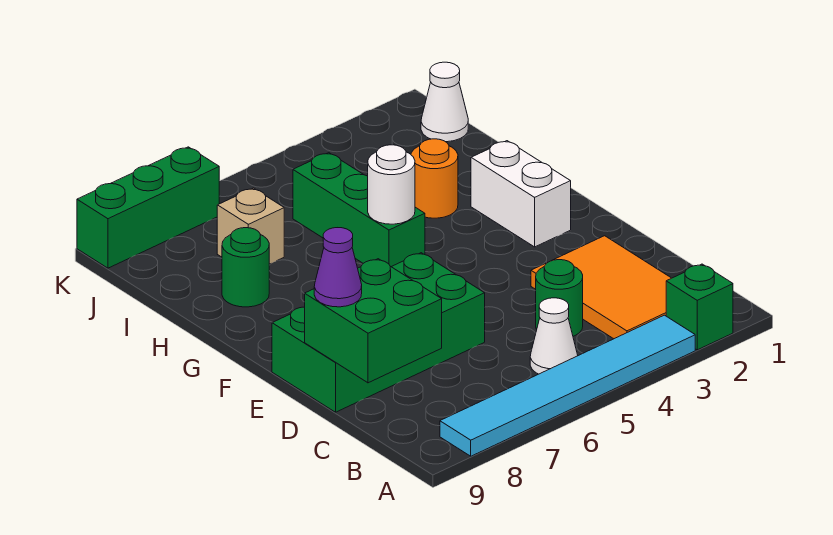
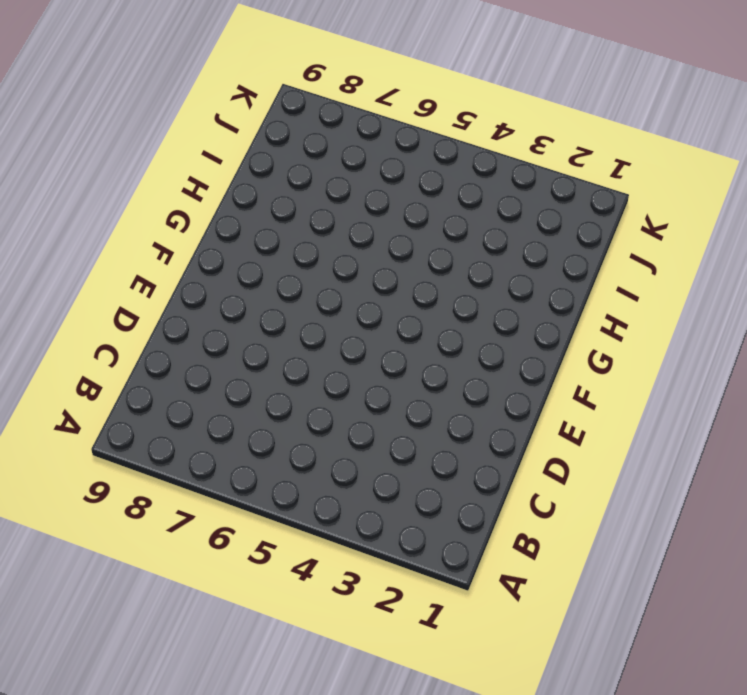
none -> green brick A2 level 1
none -> cyan tile A3:A8 level 1
none -> orange tile B2:D3 level 1

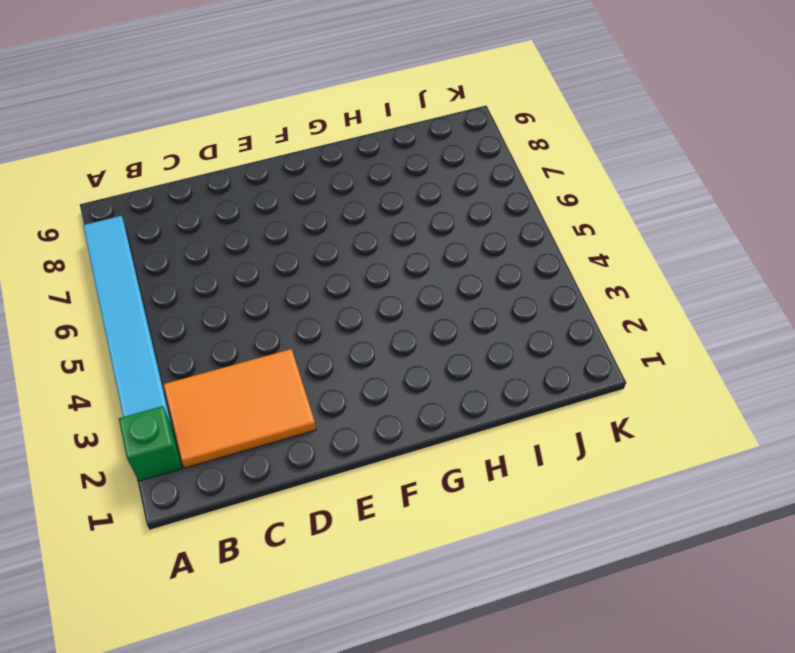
none -> white cone B5 level 1
none -> green round brick C4 level 1
none -> green brick D6:E9 level 1

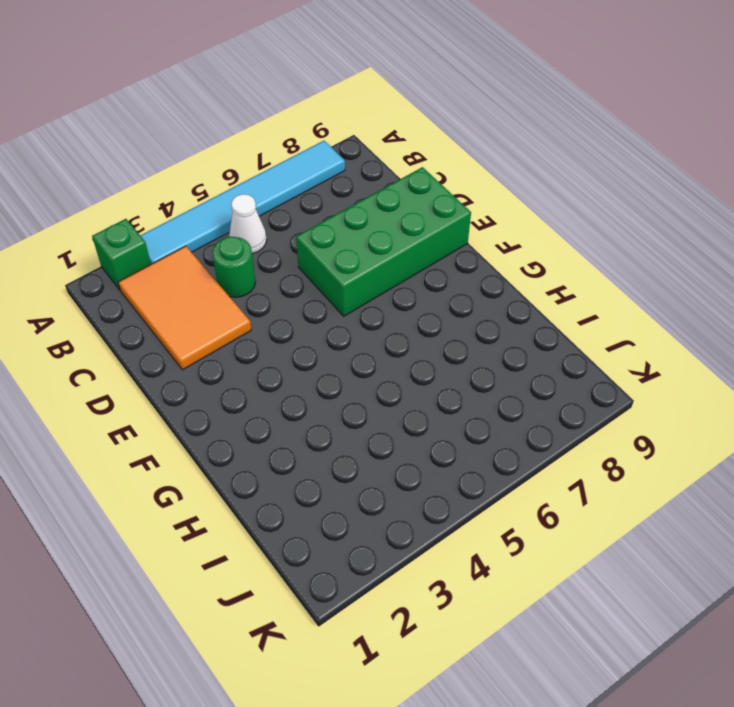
none -> white brick F2:G2 level 1
none -> green brick G5:I5 level 1
none -> orange round brick H3 level 1

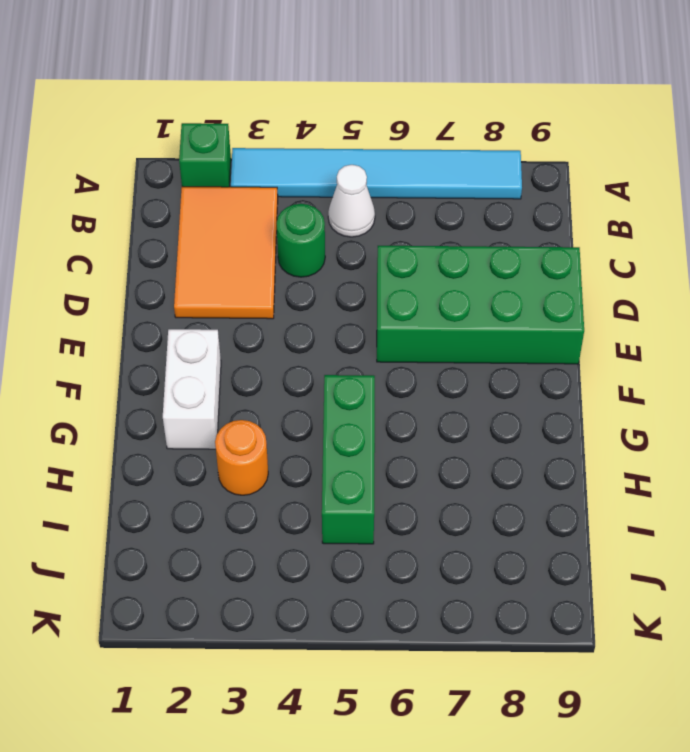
none -> green round brick H8 level 1
none -> tan brick I7 level 1
none -> white cone J1 level 1

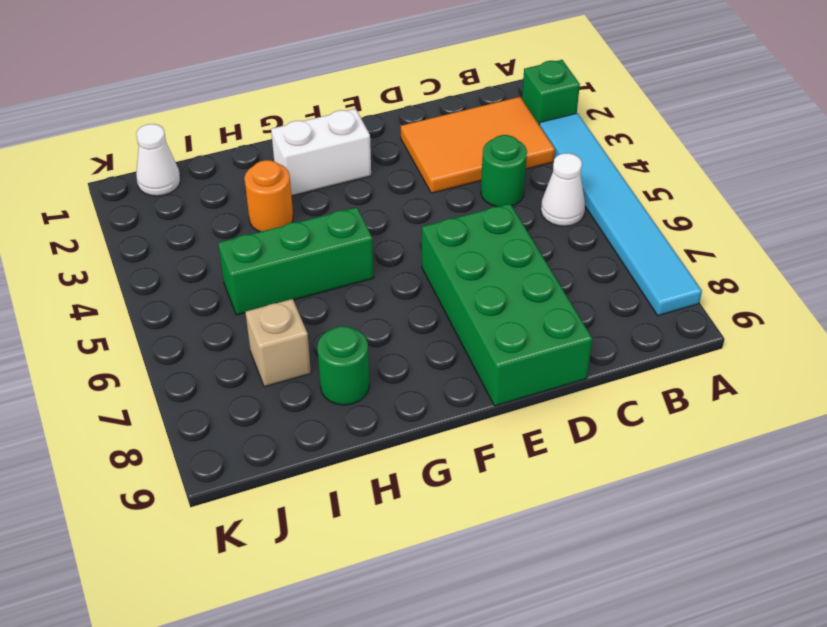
none -> green brick K7:K9 level 1
none -> green brick C8:D9 level 2
none -> white round brick G5 level 2

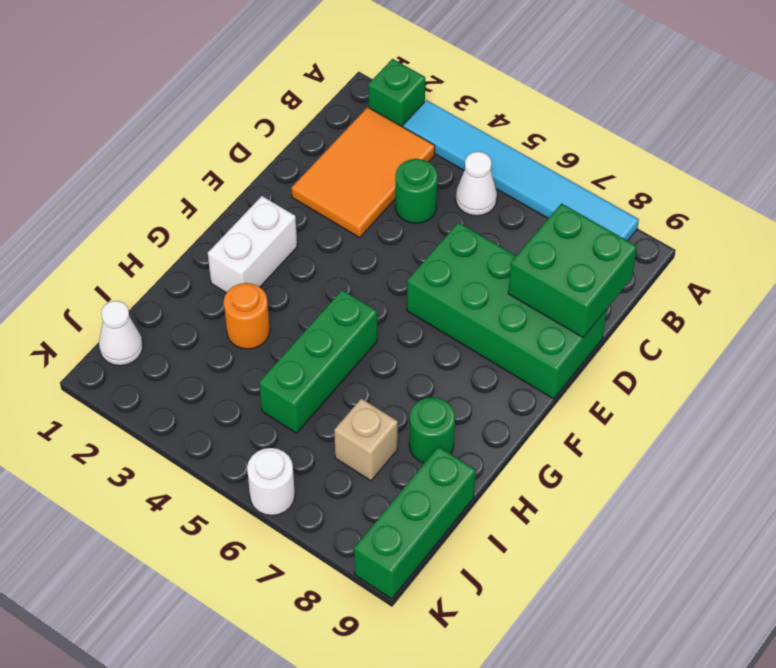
green brick I9:K9 level 1 -> green brick K7:K9 level 1
white round brick K6 level 1 -> white round brick G5 level 2
none -> purple cone D9 level 3

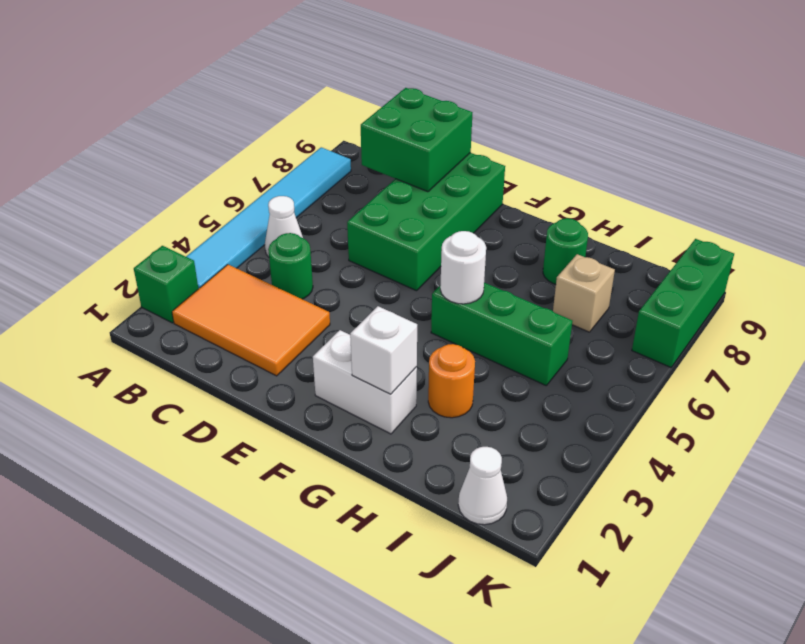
white brick G2 level 2 -> none
none -> purple cone D9 level 3

